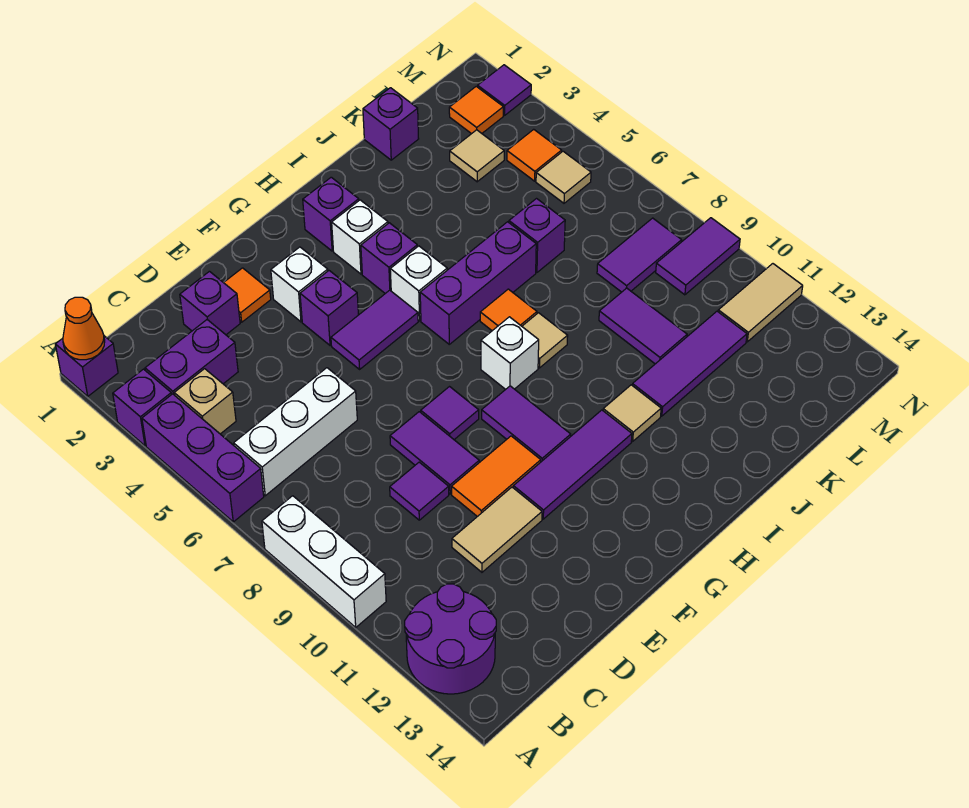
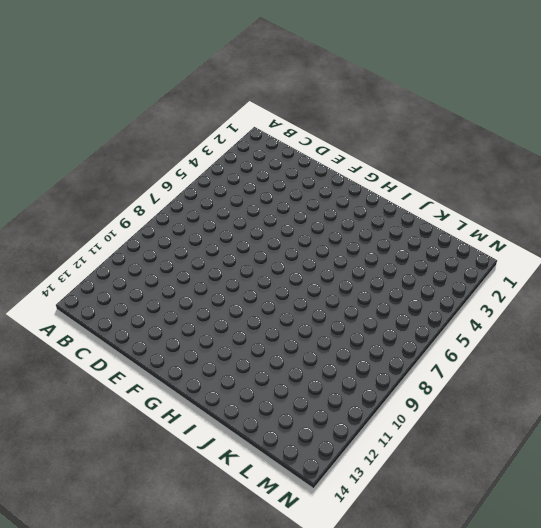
none -> purple brick A1 level 1
none -> purple brick A3 level 1
none -> purple brick A4:A6 level 1
none -> white brick A8:A10 level 1

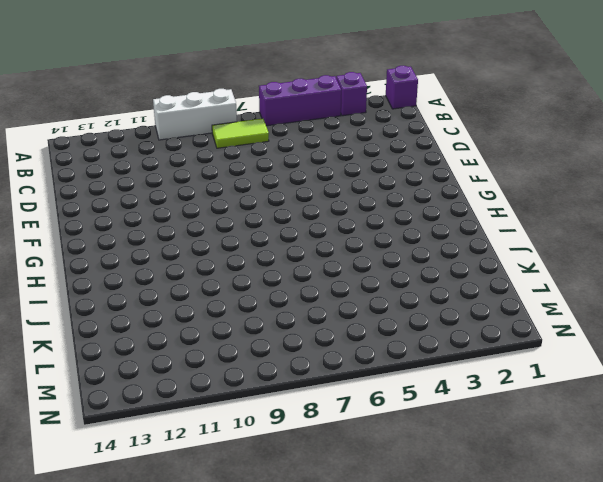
lime tile B7:B8 level 1 -> none
none -> purple round brick A12:B13 level 1
none -> purple brick B3:C3 level 1
none -> tan brick B4 level 1
none -> white brick B6:D6 level 1

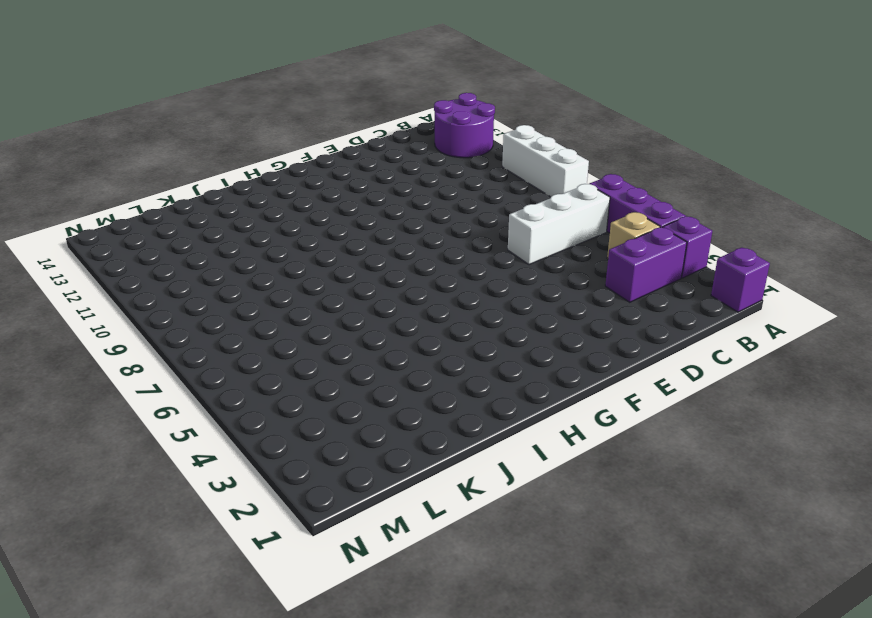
none -> purple brick D2 level 1
none -> purple tile D9 level 1
none -> tan tile D11:E11 level 1
none -> orange tile E2 level 1

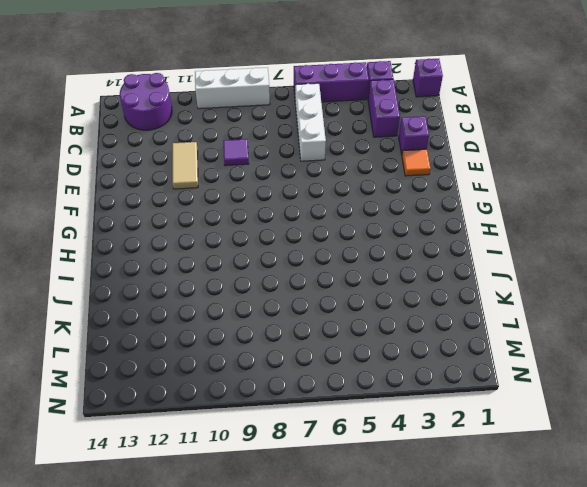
none -> tan brick B4 level 1
none -> purple tile E8:E9 level 1
none -> orange tile E10:F10 level 1
none -> white brick F3 level 1

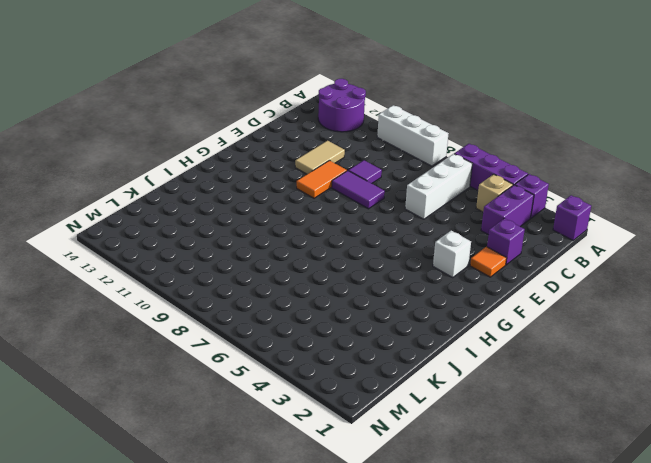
none -> purple brick F4 level 1
none -> purple tile F5:G5 level 1
none -> purple tile F8 level 1
none -> purple tile F11:H11 level 1

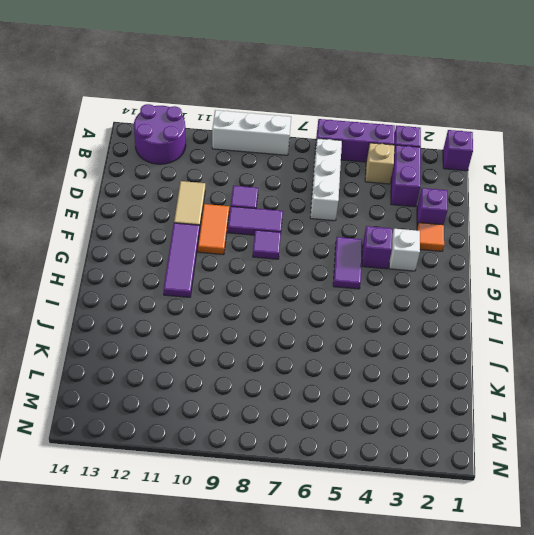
none -> purple tile G9:G10 level 1
none -> purple brick H2 level 1
none -> white brick H3 level 1
none -> purple brick H4 level 1

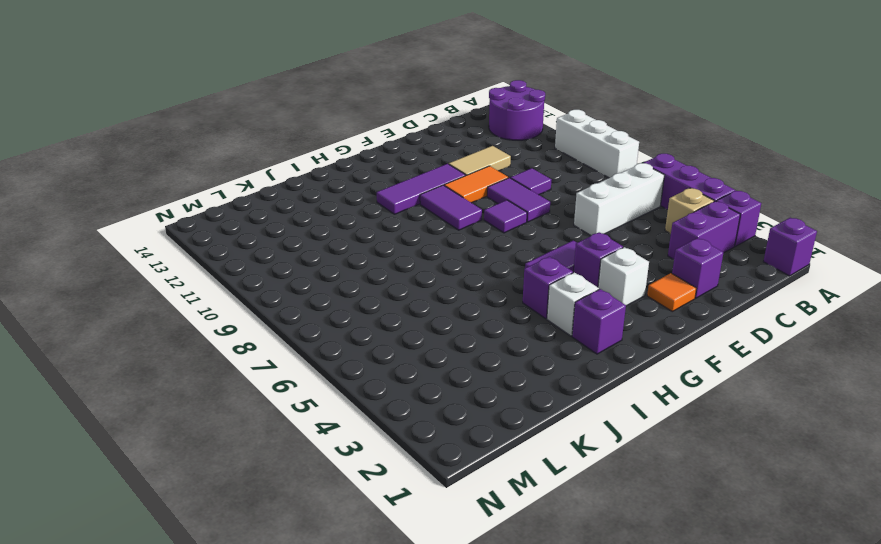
none -> white brick H5 level 1
none -> purple brick H6:J6 level 1
none -> white brick H8 level 1
none -> orange tile I7 level 1

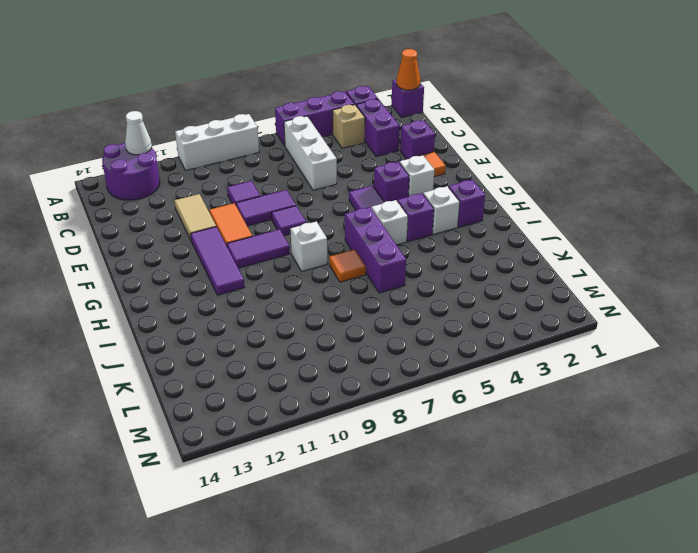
white cone A12 level 2 -> none
none -> tan tile I8 level 1
none -> tan tile I11 level 1
none -> purple tile J11:L11 level 1
none -> purple brick K1 level 1

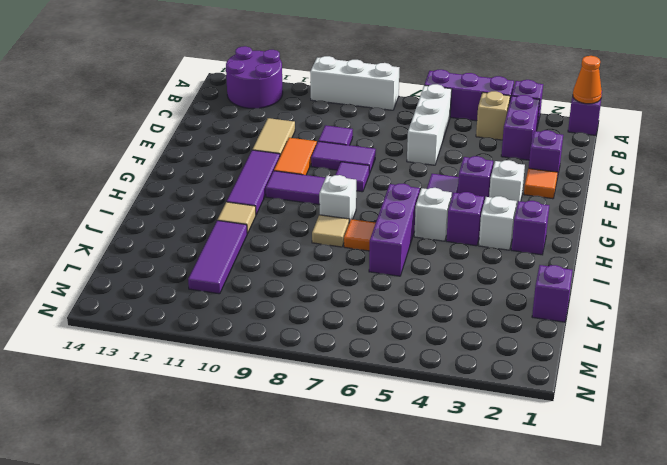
none -> purple brick K6 level 1
none -> purple tile K9:K10 level 1
none -> tan tile L3 level 1
none -> purple tile L8:M8 level 1

